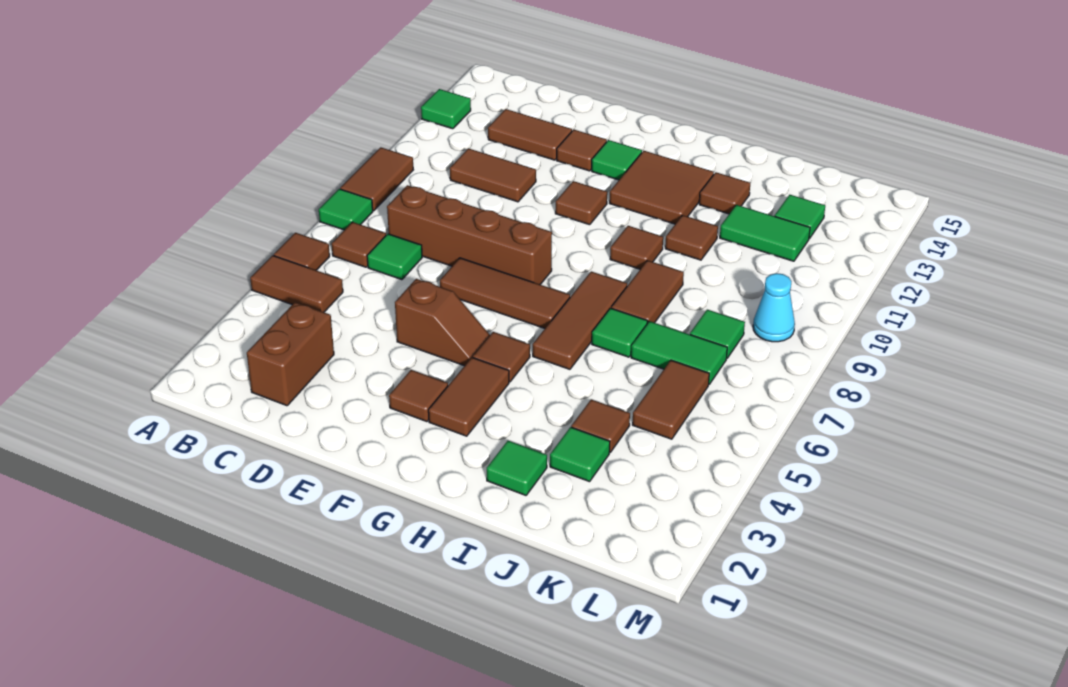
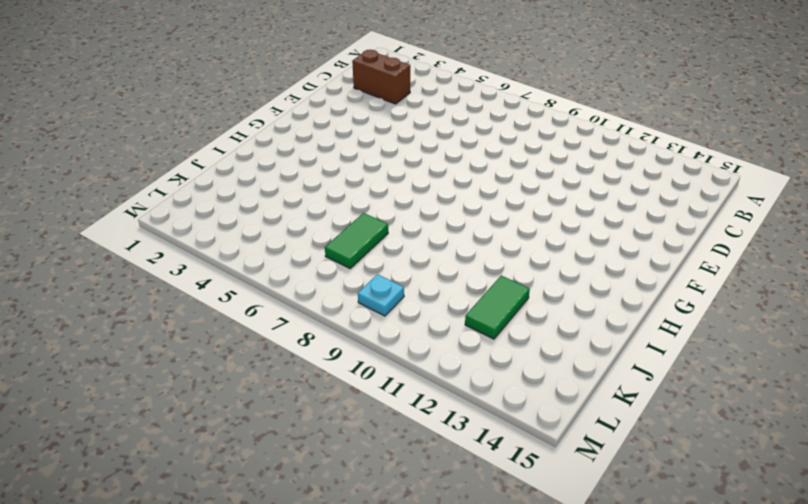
cyan plate L9 level 1 -> cyan cone L9 level 1
none -> brown tile A5:B5 level 1
none -> brown tile A6 level 1
none -> green tile A8 level 1
none -> brown tile A9:A10 level 1

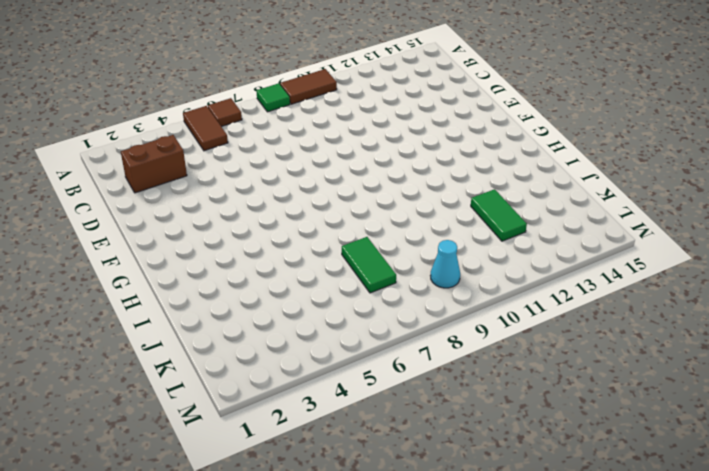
none -> green tile A13 level 1
none -> brown tile B7 level 1
none -> green tile C7 level 1
none -> brown brick C8:F8 level 1

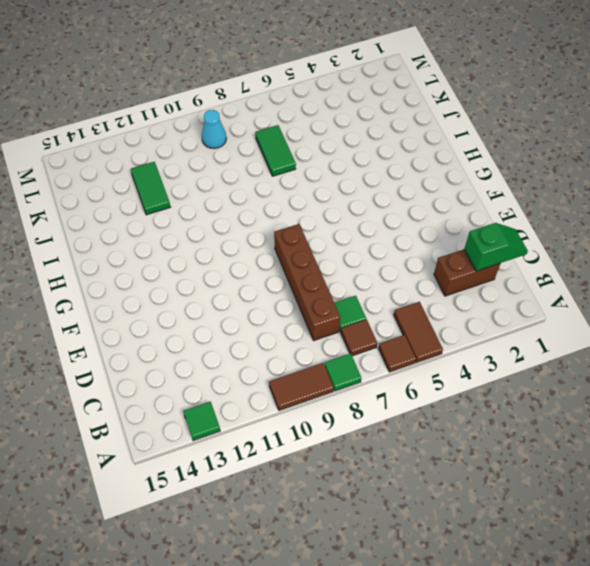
green slope C1:C2 level 2 top 2 -> none
none -> brown tile C11:D11 level 1
none -> brown tile C13:D13 level 1
none -> brown slope E5:F5 level 1 top E
none -> brown tile E7:G7 level 1

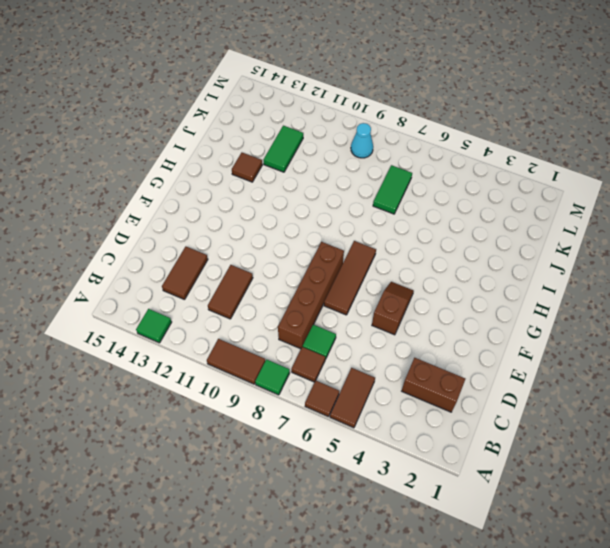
none -> brown tile E13 level 1
none -> brown tile F3 level 1
none -> brown tile F11 level 1
none -> green tile F13 level 1

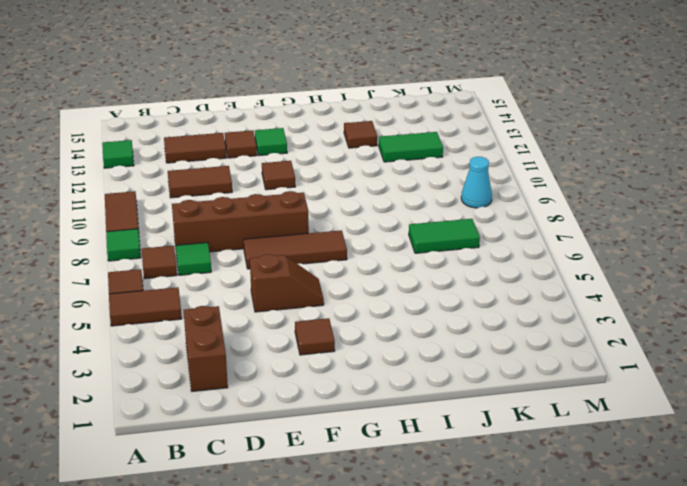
none -> brown tile G3:G4 level 1
none -> brown tile G5 level 1
none -> brown tile G12:H13 level 1
none -> brown tile H6:H8 level 1

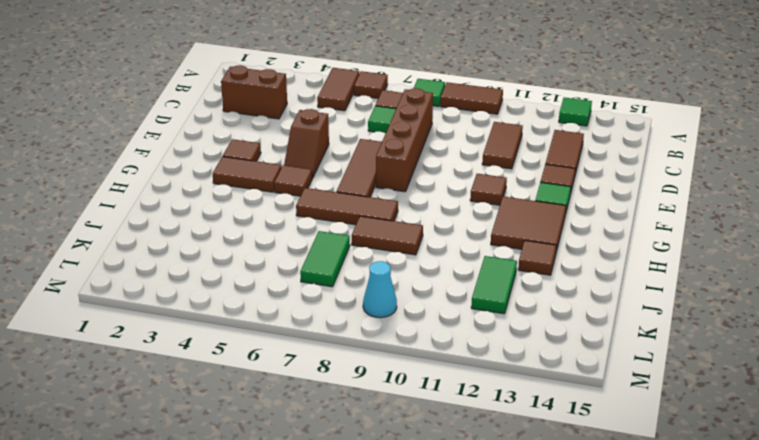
none -> brown tile H10 level 1
none -> green tile I2 level 1
none -> green tile I7 level 1
none -> brown tile I11 level 1

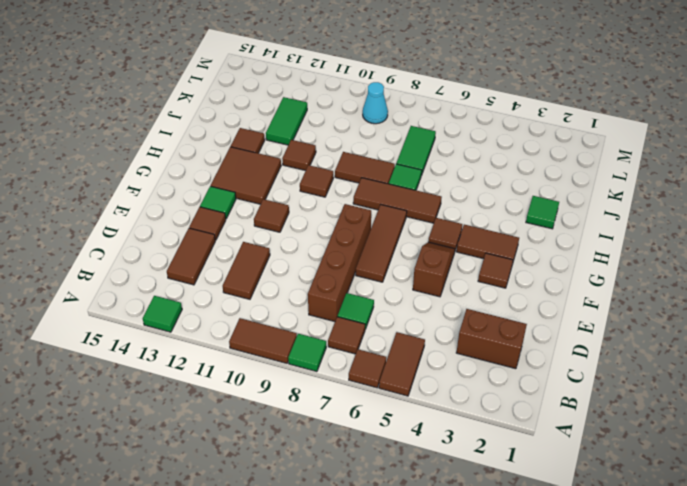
none -> green tile J3 level 1
none -> brown tile J4 level 1
none -> brown tile K5:K6 level 1
none -> green tile K8 level 1

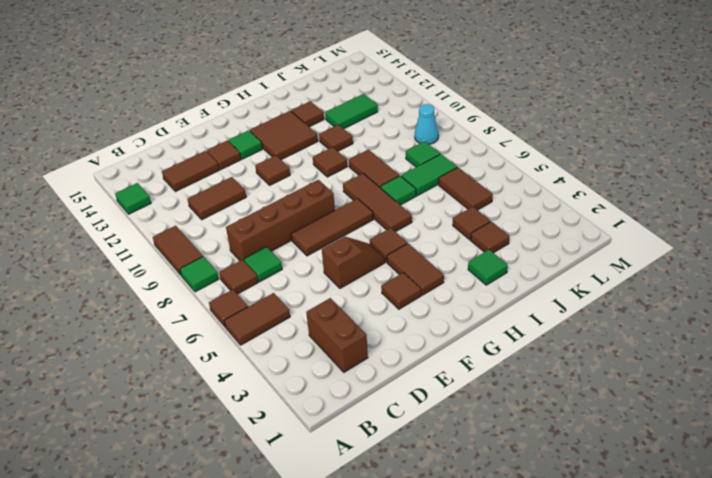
brown tile J3 level 1 -> green tile J3 level 1
none -> green tile K13 level 1

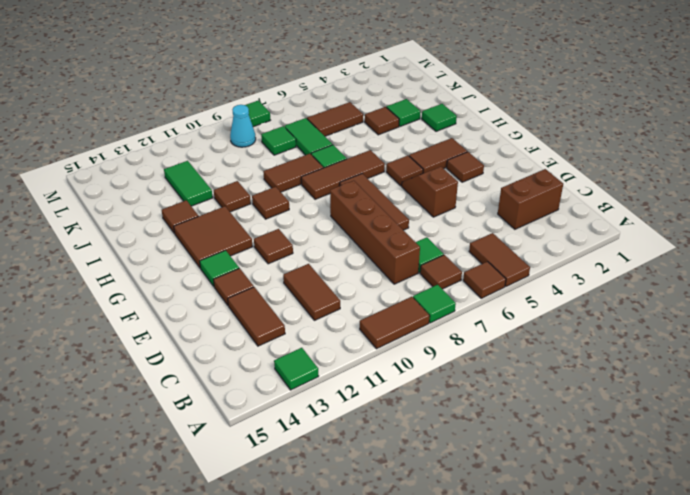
green tile M8 level 1 -> green tile K13 level 1

